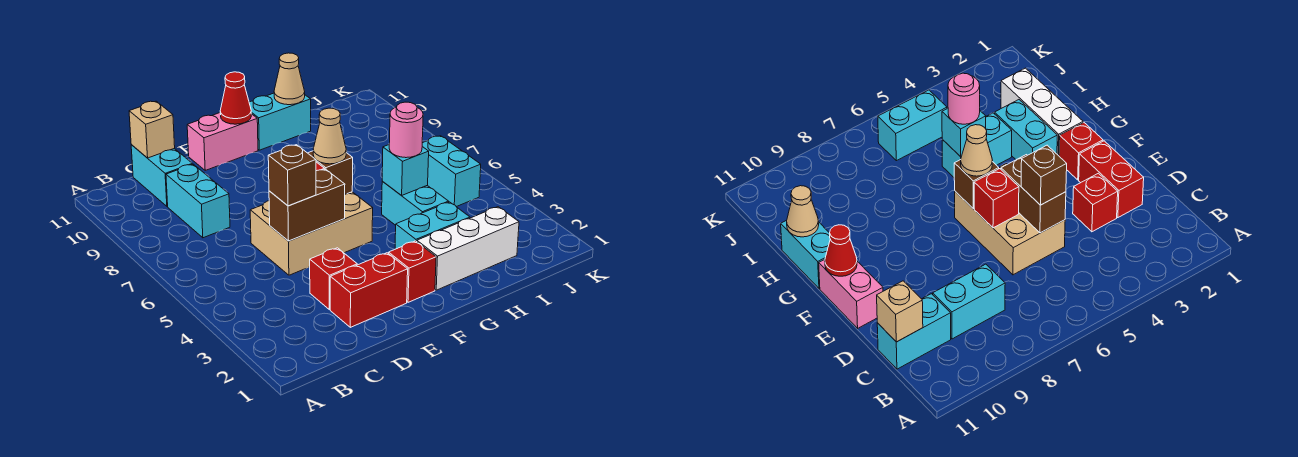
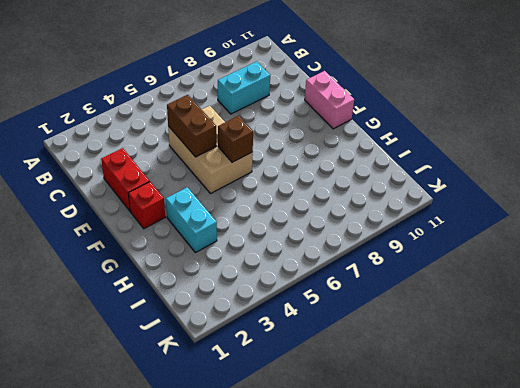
none -> cyan brick C10:C11 level 1
none -> red brick D3 level 1
none -> white brick G2:I2 level 1

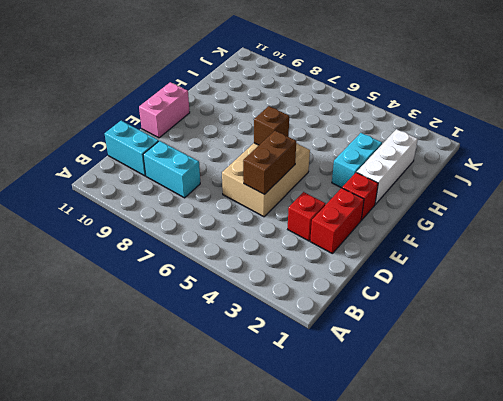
none -> cyan brick G11:H11 level 1
none -> cyan brick H4:H5 level 1
none -> cyan brick J5:J6 level 1

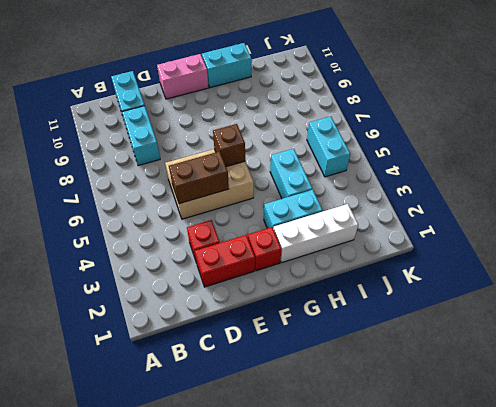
none -> tan brick C11 level 2
none -> red brick E6 level 2
none -> red cone F11 level 2

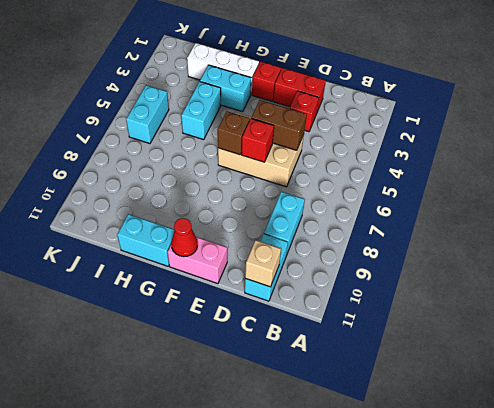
none -> cyan brick H5 level 2
none -> tan cone H11 level 2
none -> brown brick D5 level 3

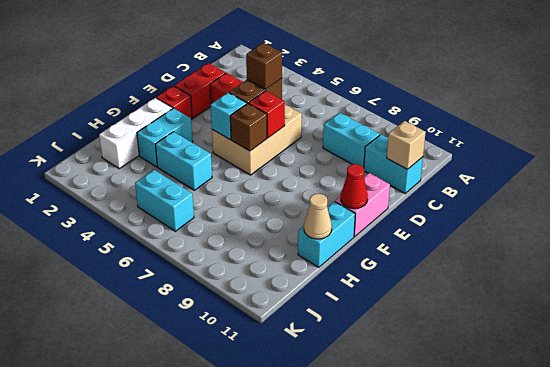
cyan brick F5 level 2 -> cyan brick H5 level 2
none -> tan cone F6 level 3
none -> pink round brick H5 level 3

